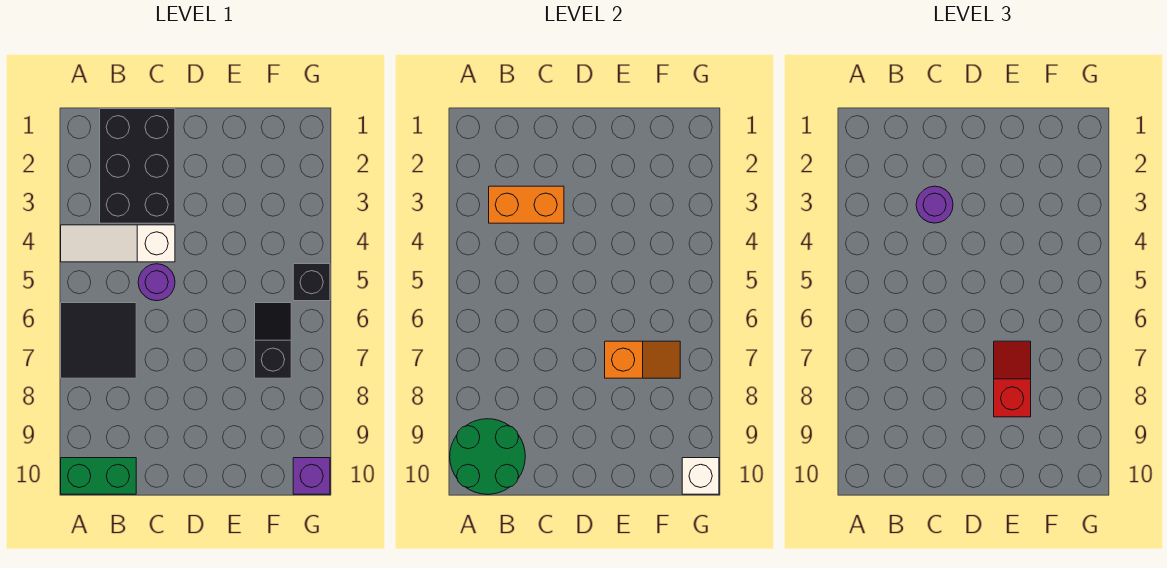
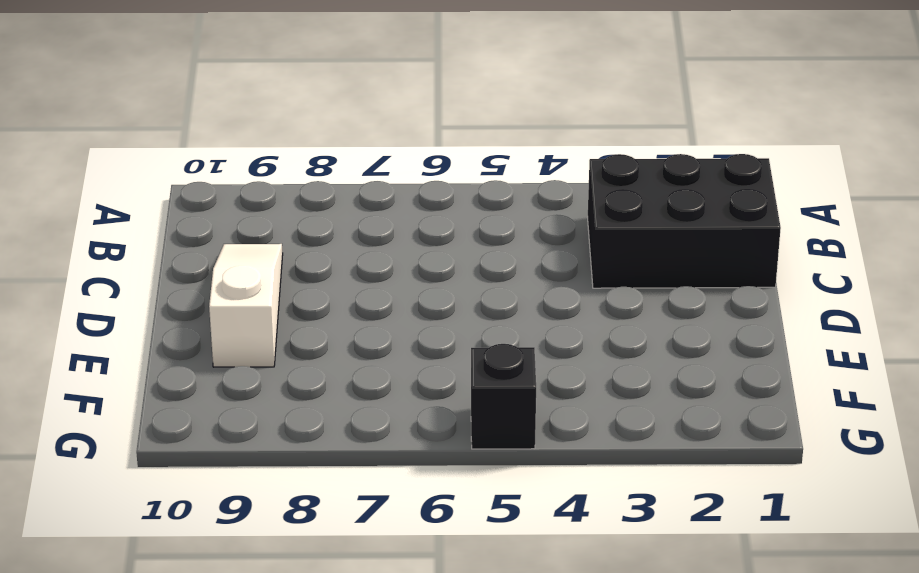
white slope C9:E9 level 1 top E -> white slope A4:C4 level 1 top C
none -> black tile A6:B7 level 1
none -> green brick A10:B10 level 1
none -> purple round brick C5 level 1

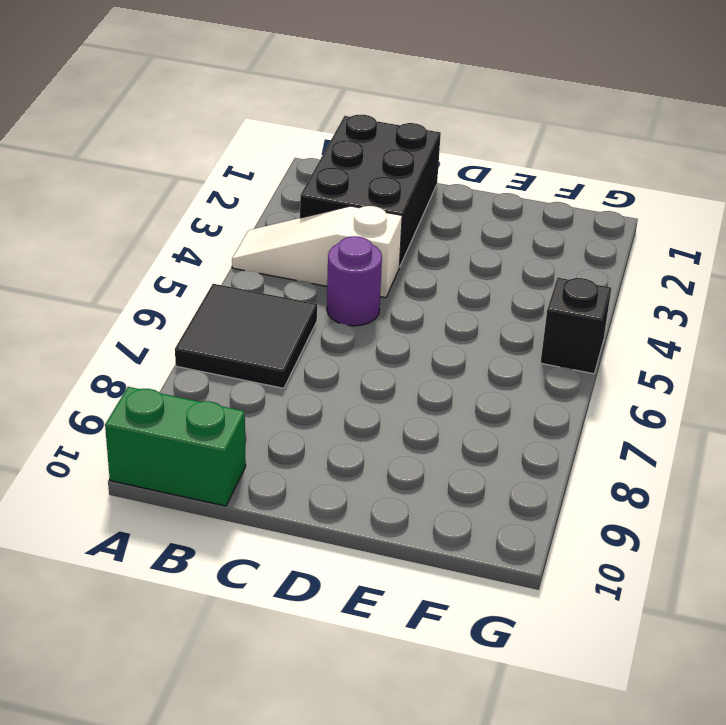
none -> black slope F6:F7 level 1 top 7
none -> purple brick G10 level 1
none -> green round brick A9:B10 level 2

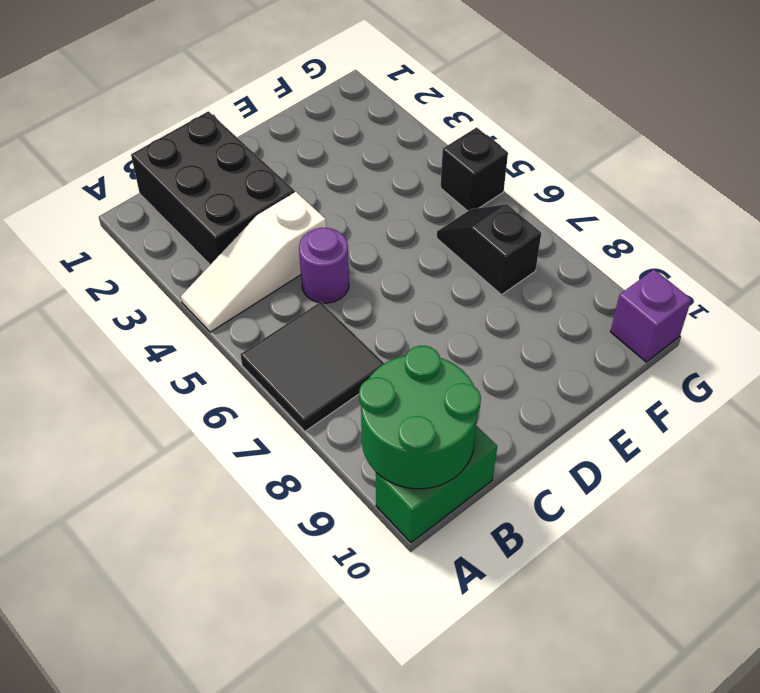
none -> orange brick B3:C3 level 2
none -> orange slope E7:F7 level 2 top E
none -> white brick G10 level 2

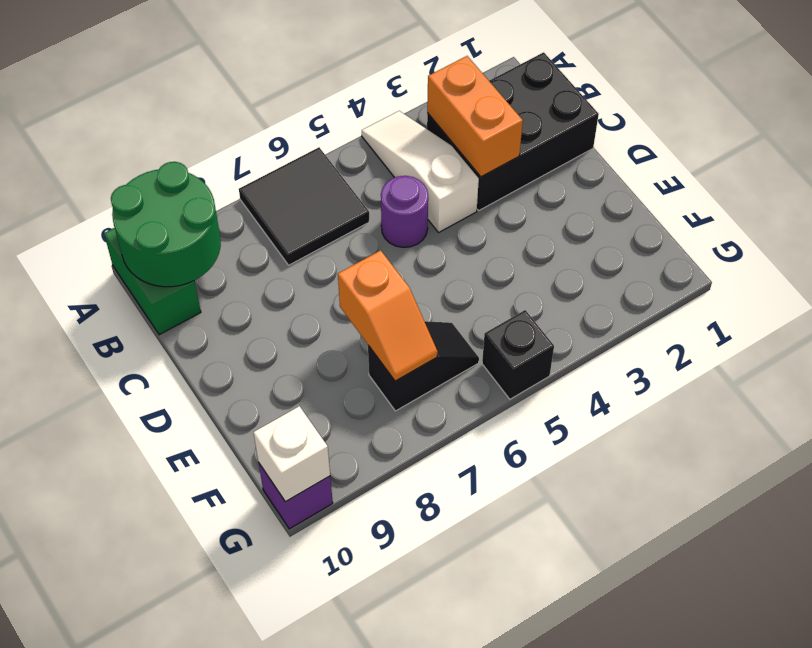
none -> purple round brick C3 level 3
none -> red slope E7:E8 level 3 top 8

